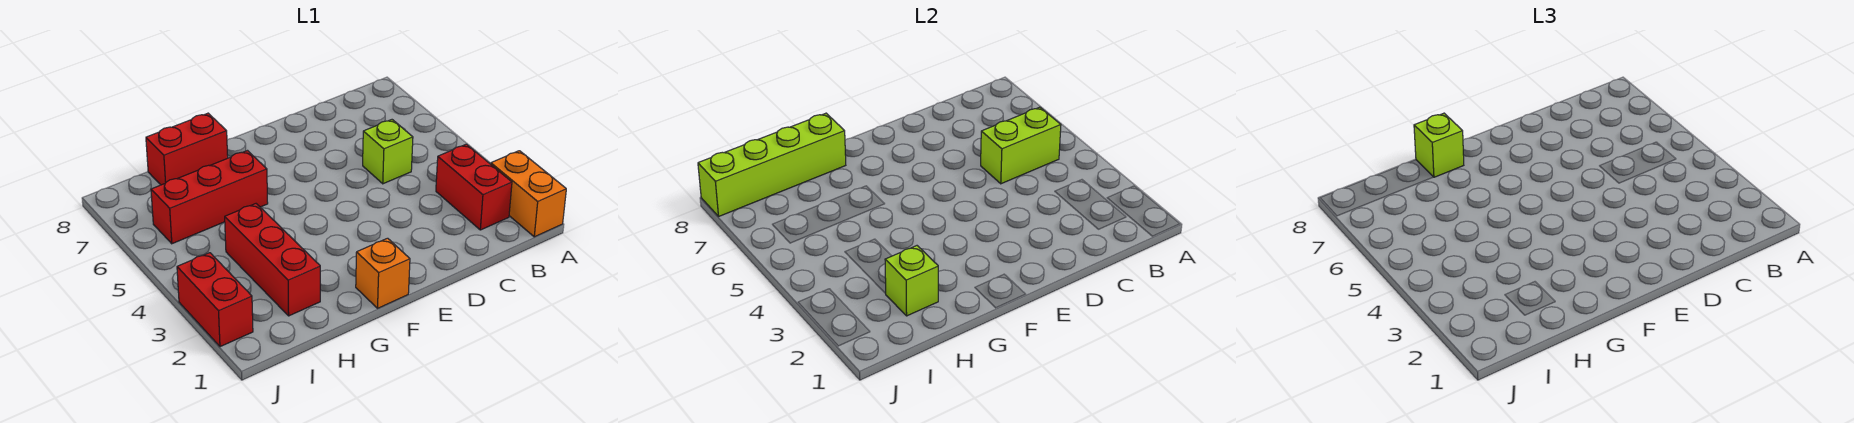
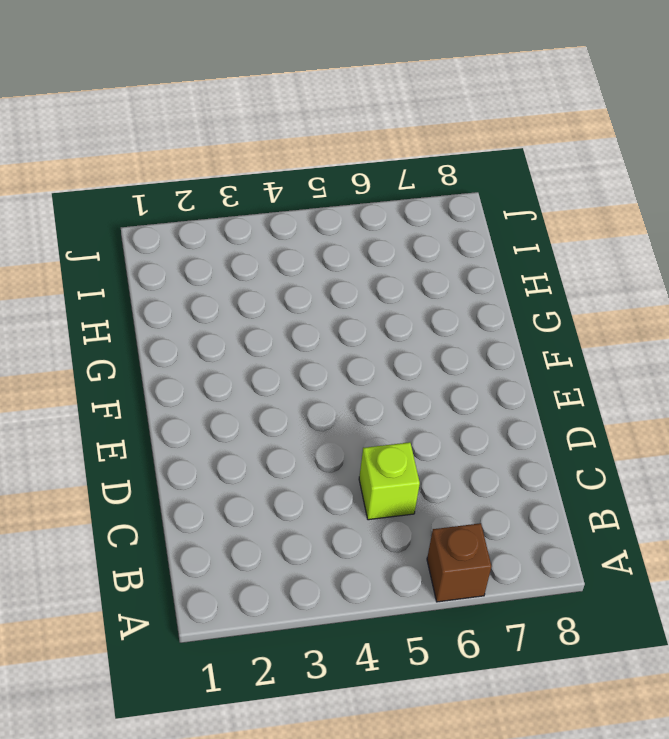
brown brick A6 level 1 -> none
none -> orange brick A1:A2 level 1
none -> red brick B2:B3 level 1
none -> orange brick F1 level 1

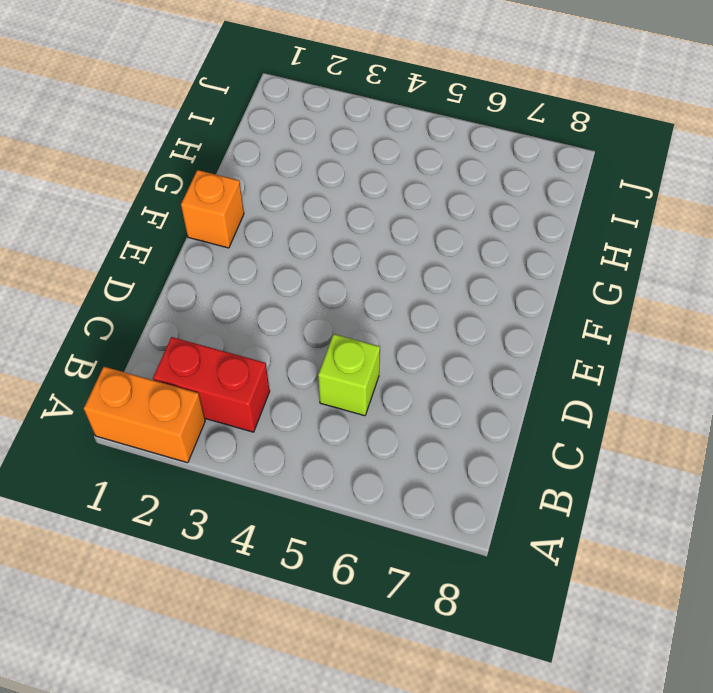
none -> red brick G6:I6 level 1
none -> red brick G8:H8 level 1
none -> red brick H2:H4 level 1

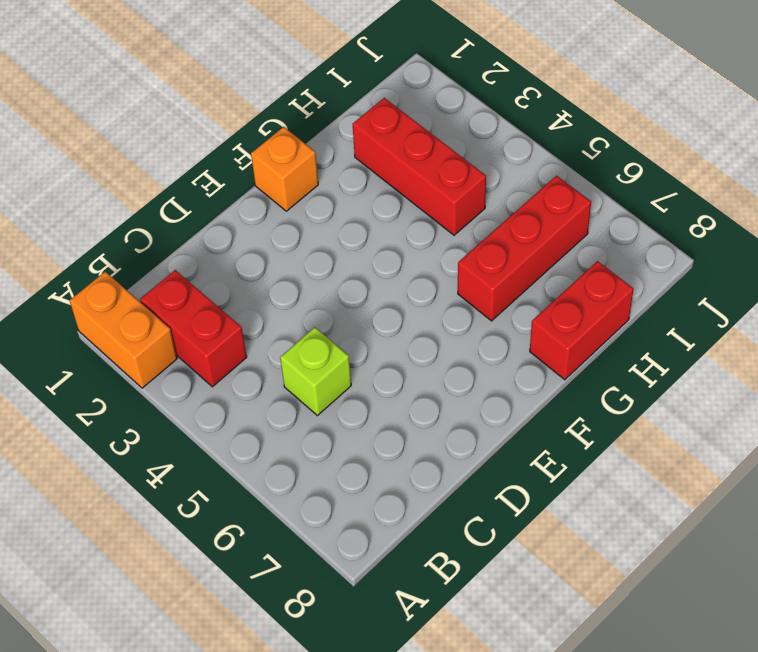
none -> red brick J2:J3 level 1
none -> lime brick B5:C5 level 2
none -> lime brick G8:J8 level 2

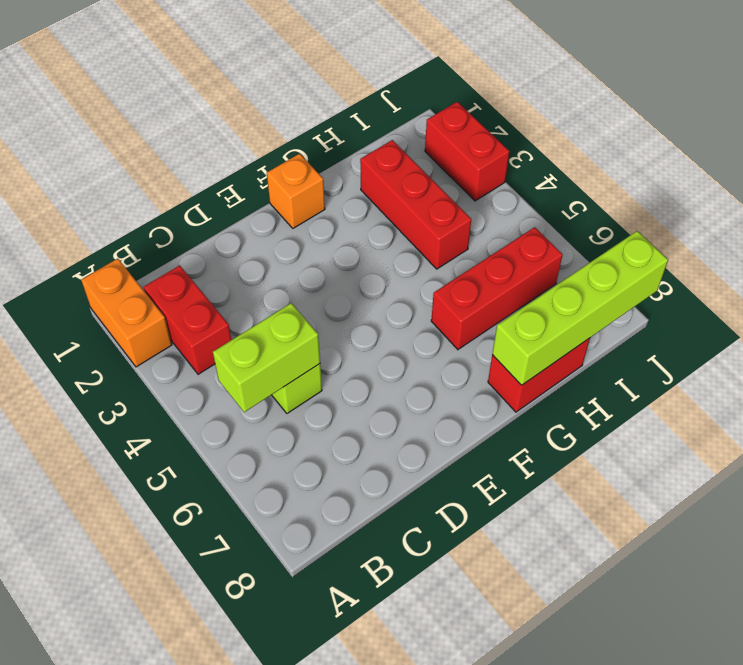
none -> lime brick H2 level 2
none -> lime brick G8 level 3

